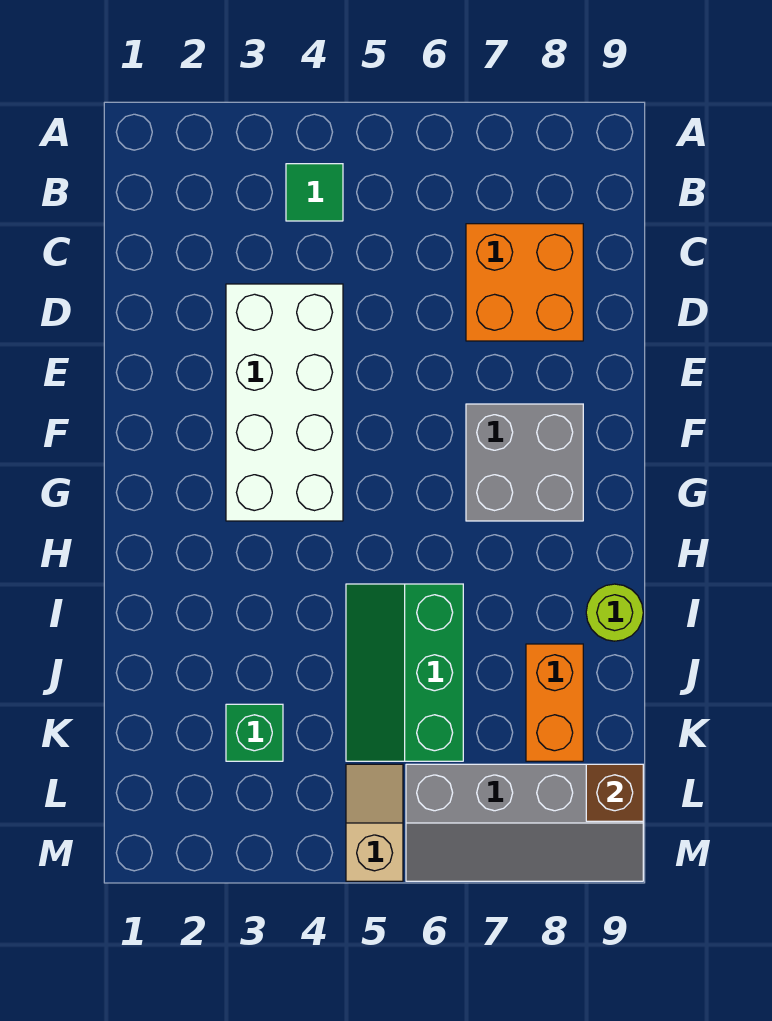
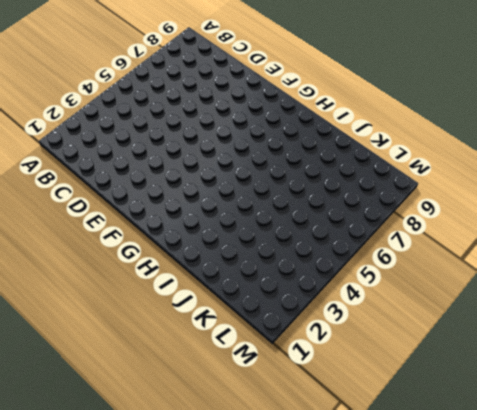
none -> green tile B4 level 1
none -> orange brick C7:D8 level 1

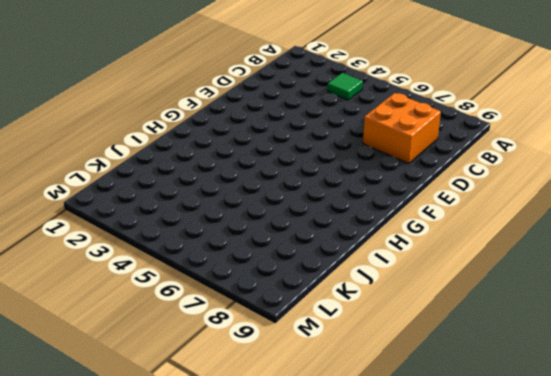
none -> white brick D3:G4 level 1
none -> grey brick F7:G8 level 1

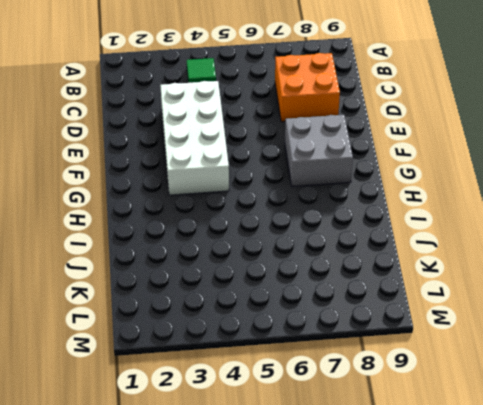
none -> green slope I5:K6 level 1 top 6
none -> lime round brick I9 level 1

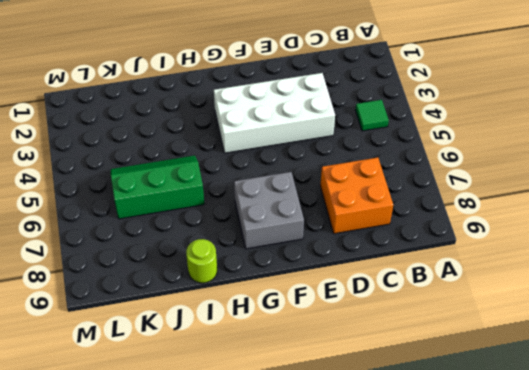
none -> orange brick J8:K8 level 1
none -> green brick K3 level 1

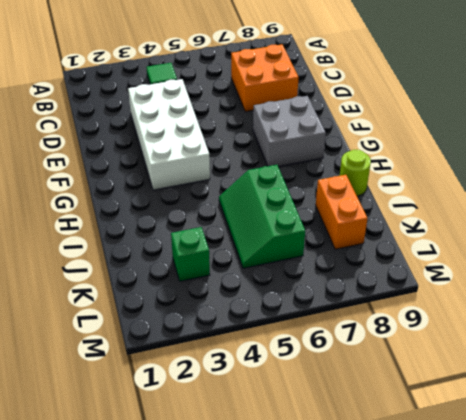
none -> tan slope L5:M5 level 1 top M
none -> grey slope L6:M9 level 1 top L

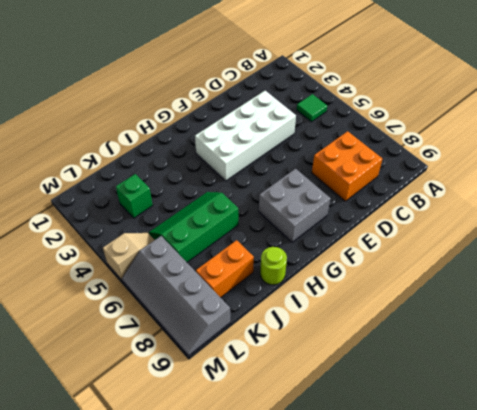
none -> brown brick L9 level 2

